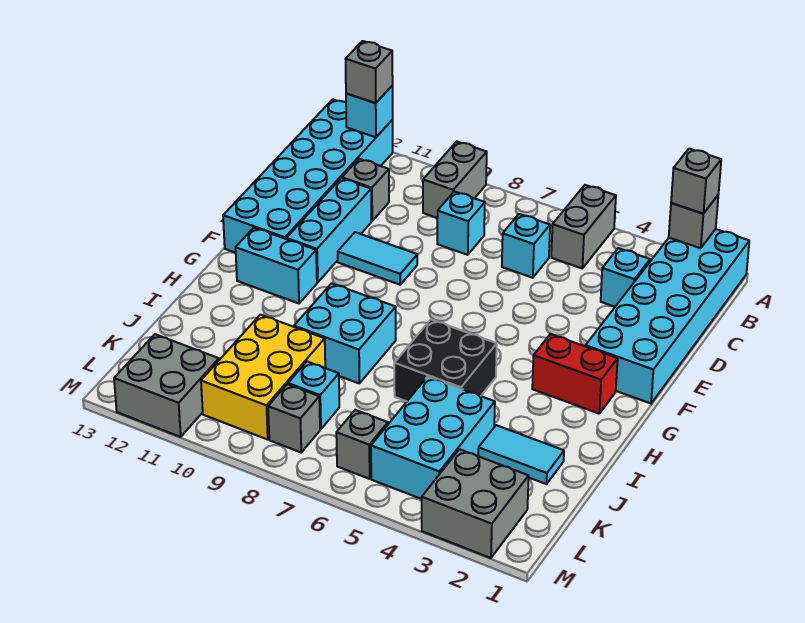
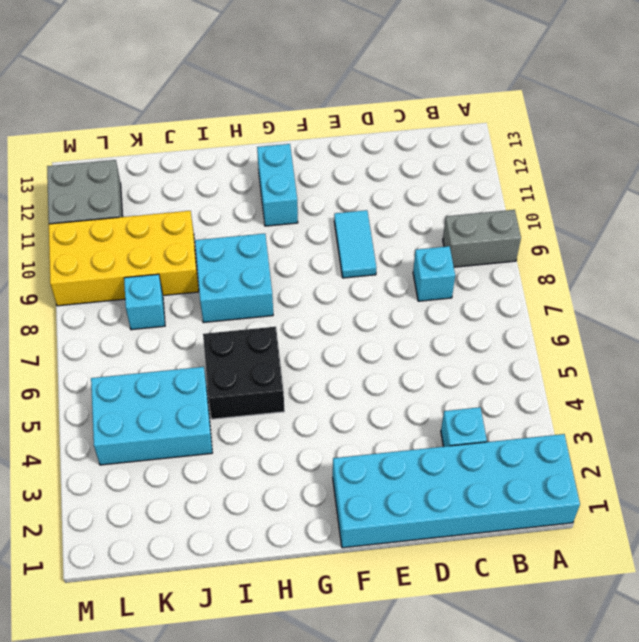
yellow brick J9:M10 level 1 -> yellow brick J9:L10 level 1
none -> grey brick A5:B5 level 1
none -> cyan brick A12:F13 level 1
none -> cyan brick C6 level 1

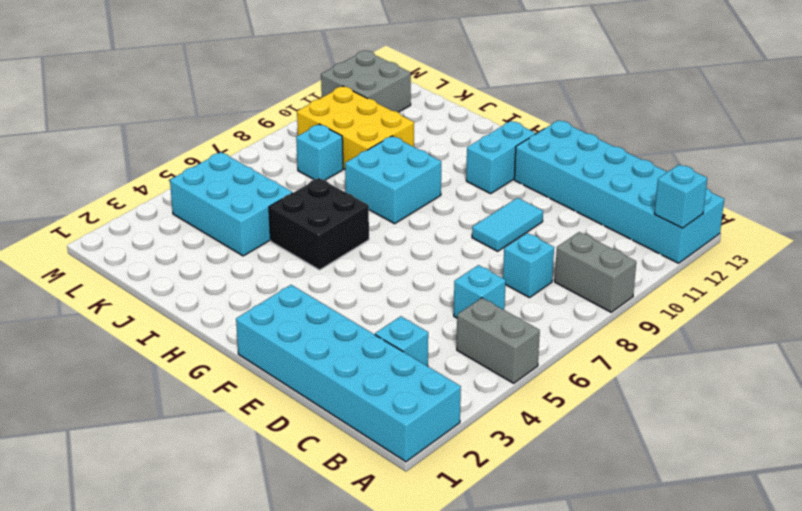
none -> grey brick C11 level 1
none -> cyan brick D11:F11 level 1
none -> red brick G2:G3 level 1

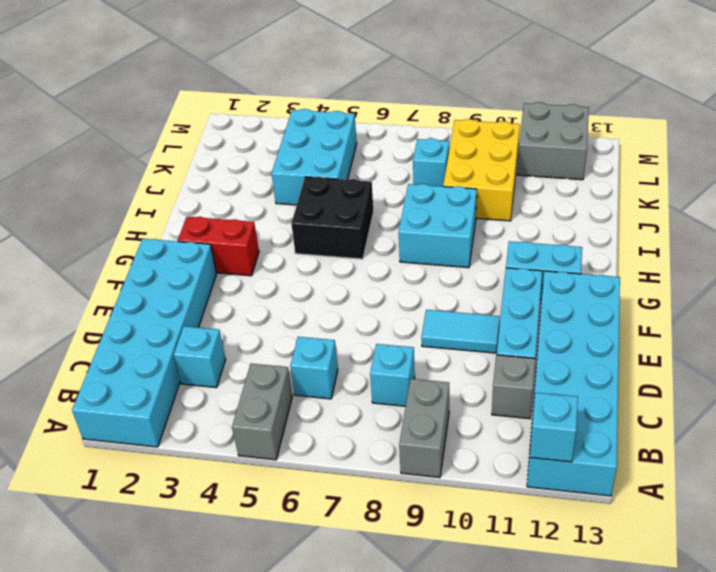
none -> cyan tile J2:J3 level 1
none -> grey brick L2:M3 level 1
none -> grey brick L6 level 1

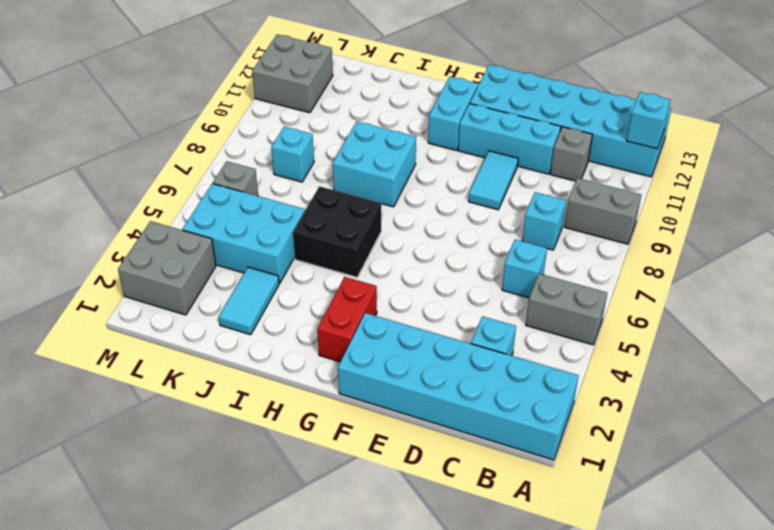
none -> yellow brick J9:L10 level 1
none -> grey brick L8 level 1
none -> grey brick A2 level 2

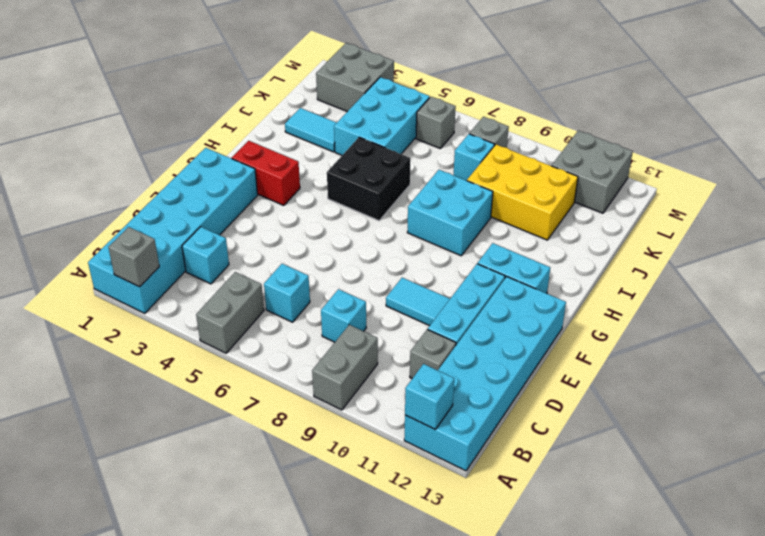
yellow brick J9:K11 level 1 -> yellow brick J9:L10 level 1
none -> grey brick A2 level 3
none -> grey brick A12 level 3

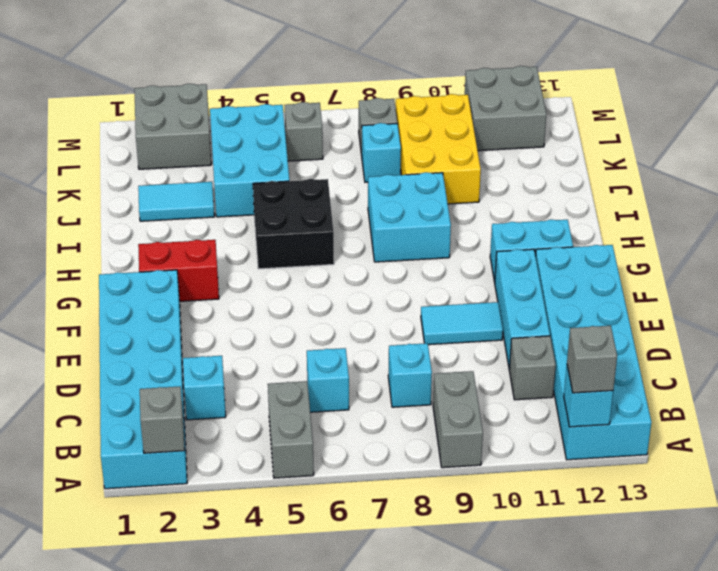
none -> grey brick A2 level 3

